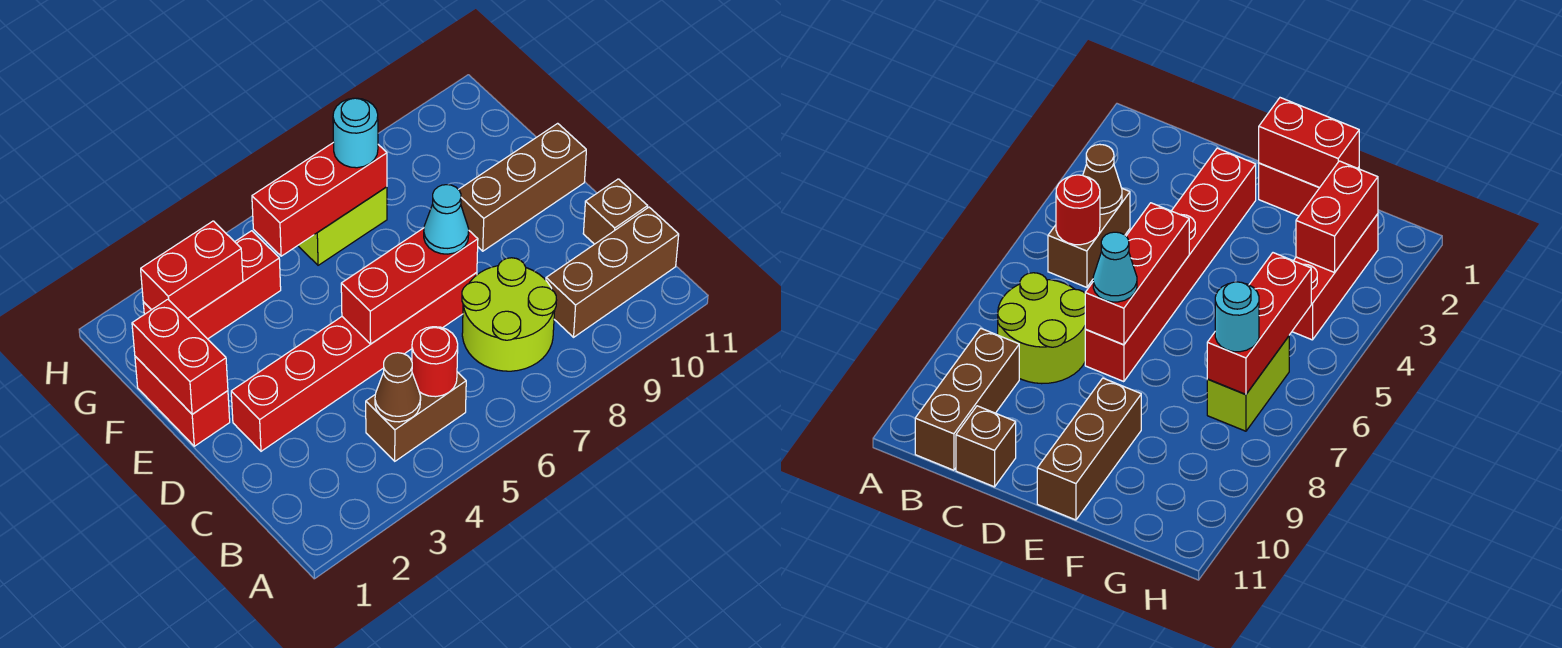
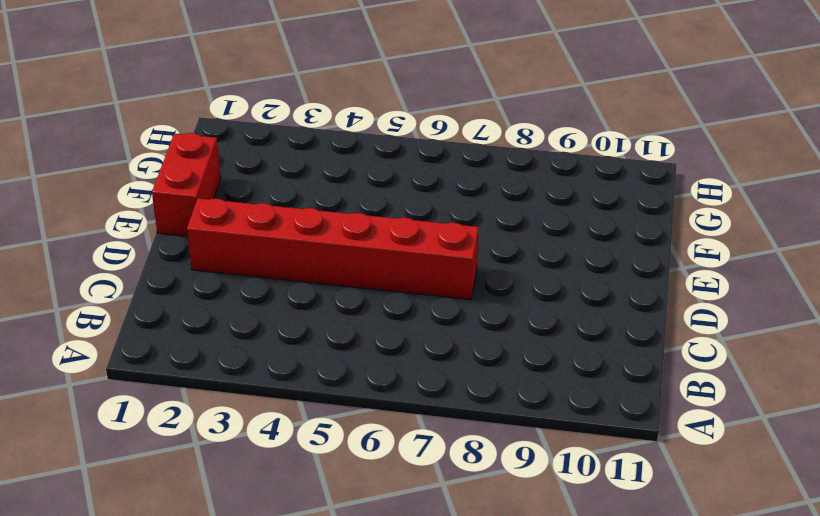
none -> brown brick B4:B5 level 1
none -> lime round brick B7:C8 level 1
none -> brown brick B9:B11 level 1

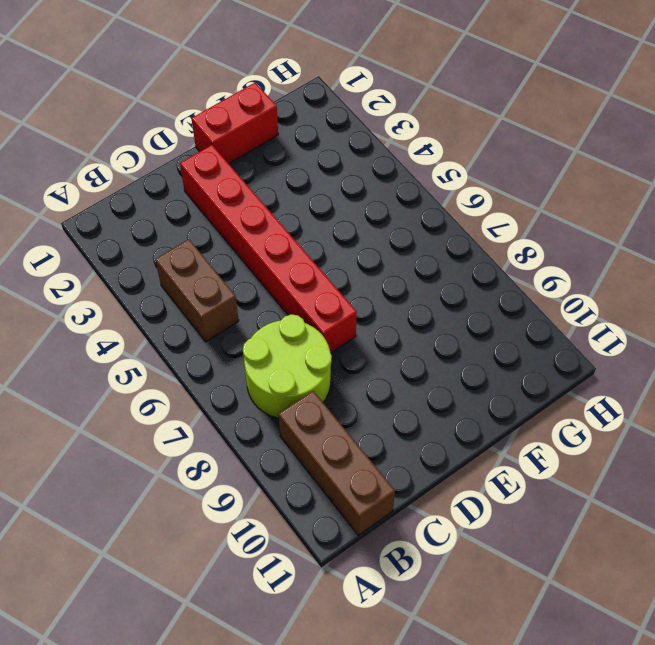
none -> brown brick C11 level 1
none -> brown brick E9:E11 level 1
none -> red brick G2:G4 level 1

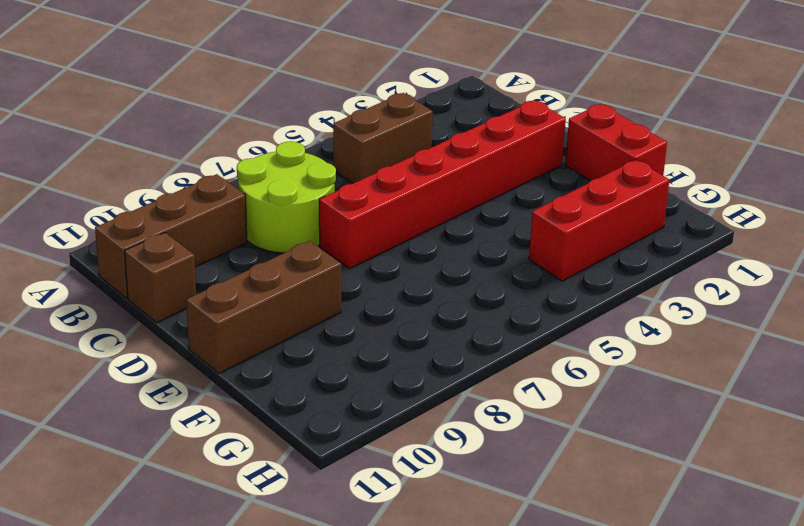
none -> lime brick G6:G7 level 1
none -> brown cone B4 level 2
none -> red round brick B5 level 2

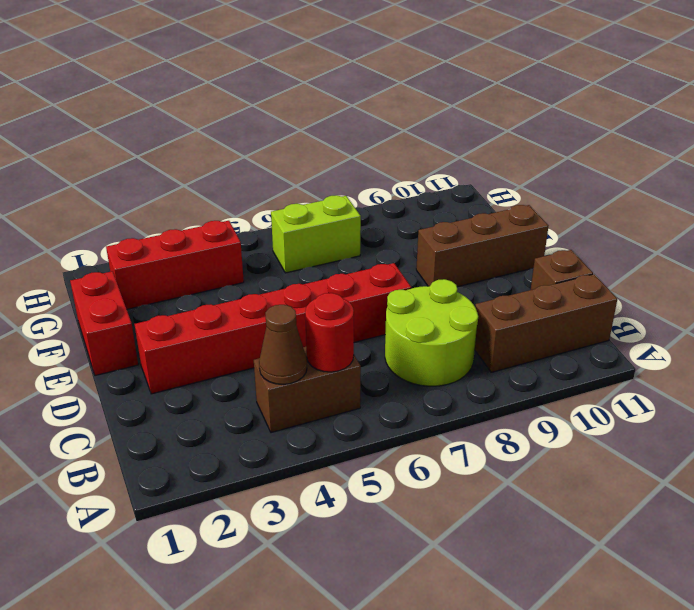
none -> red brick D5:D7 level 2
none -> red brick E1:F1 level 2
none -> red brick G2:G3 level 2

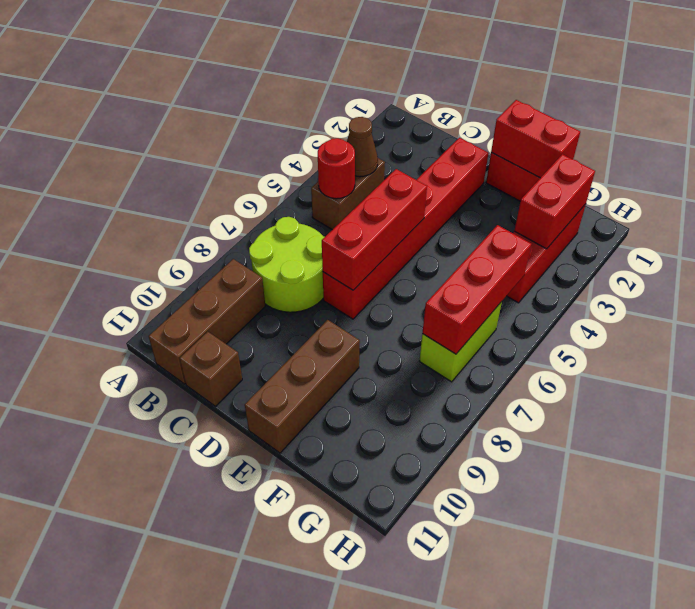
none -> cyan cone D7 level 3
none -> cyan round brick G7 level 3

